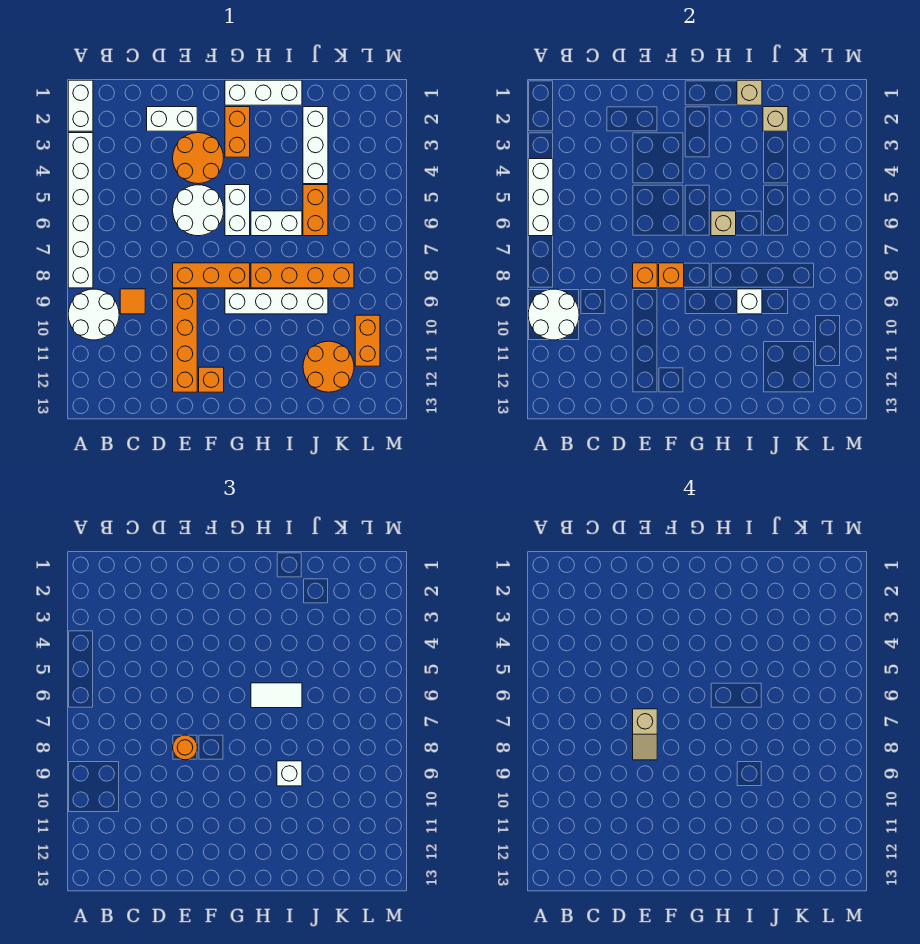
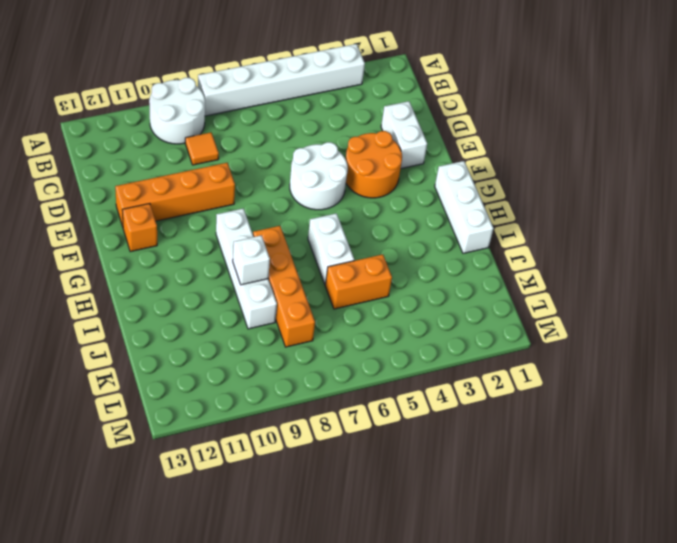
none -> white brick A1:A2 level 1
none -> orange brick E8:G8 level 1
none -> orange brick G2:G3 level 1
none -> white brick G5:G6 level 1

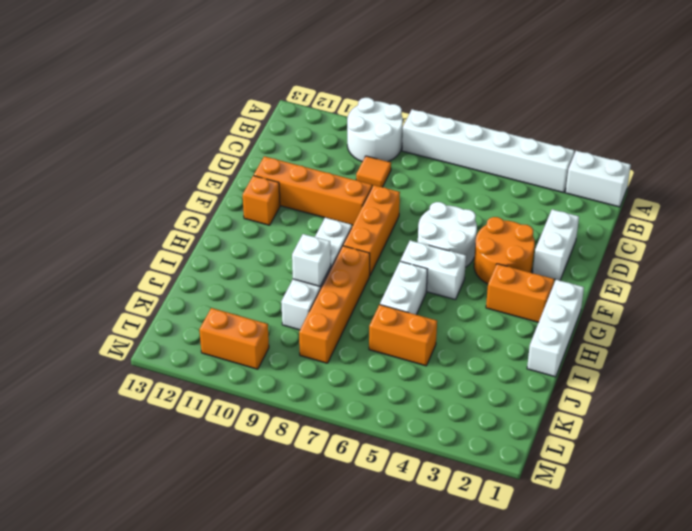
none -> white brick J2:J4 level 1
none -> orange round brick J11:K12 level 1
none -> white brick A4:A6 level 2
none -> white round brick A9:B10 level 2

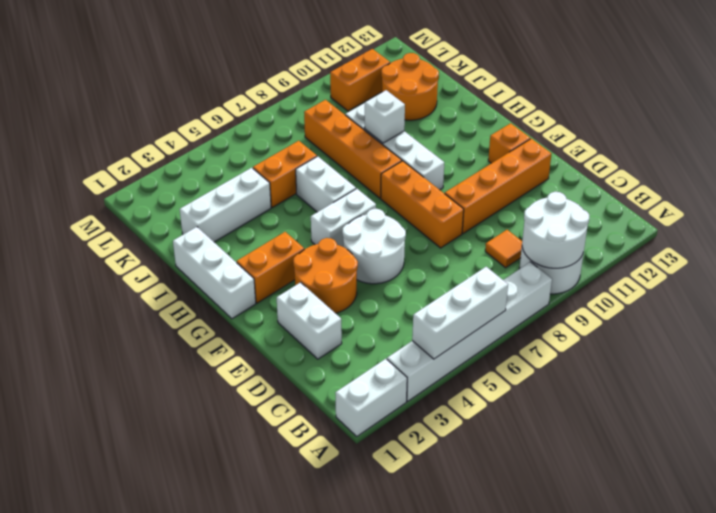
none -> orange brick E8 level 2
none -> orange brick F8 level 2
none -> tan brick H6 level 2
none -> tan brick I1 level 2

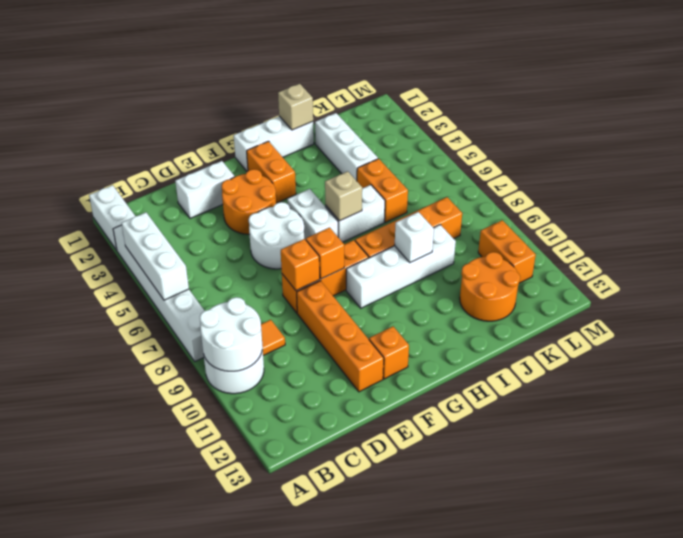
none -> tan brick J2 level 2
none -> orange round brick E8 level 3
none -> white tile H6:I6 level 3
none -> white brick I9 level 3

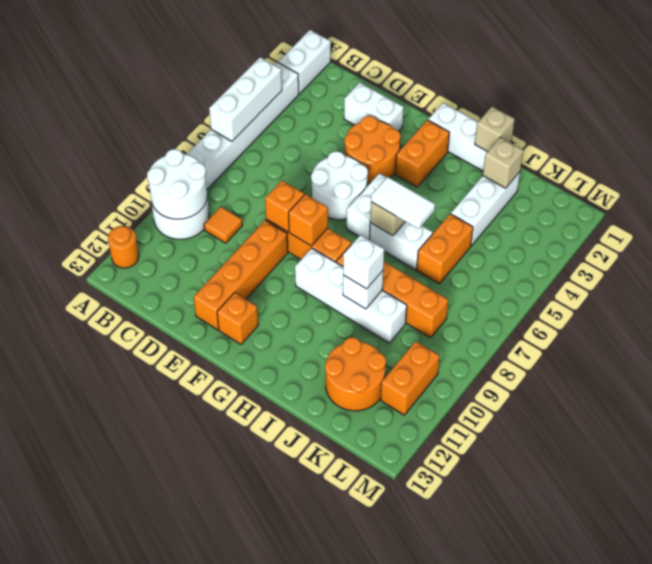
orange round brick A12 level 1 -> orange round brick E8 level 3
none -> tan slope E7:E8 level 4 top 7

